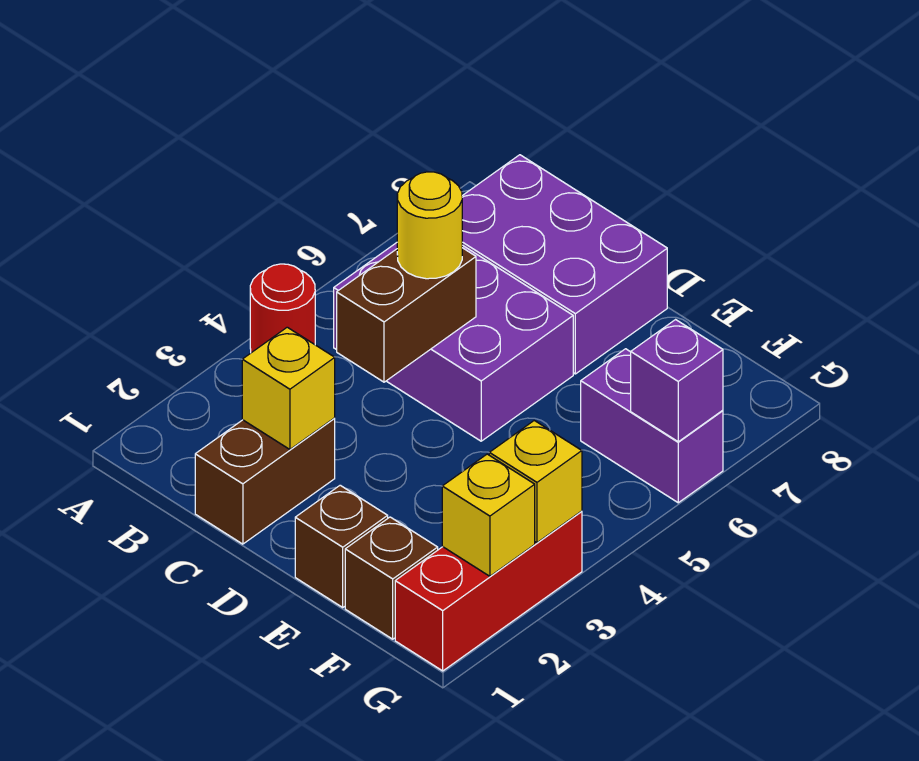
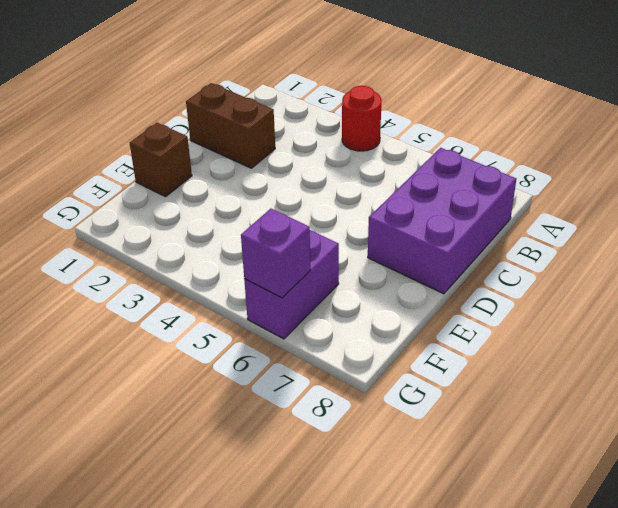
none -> purple brick B5:D6 level 1
none -> brown brick F1 level 1
none -> red brick G1:G3 level 1

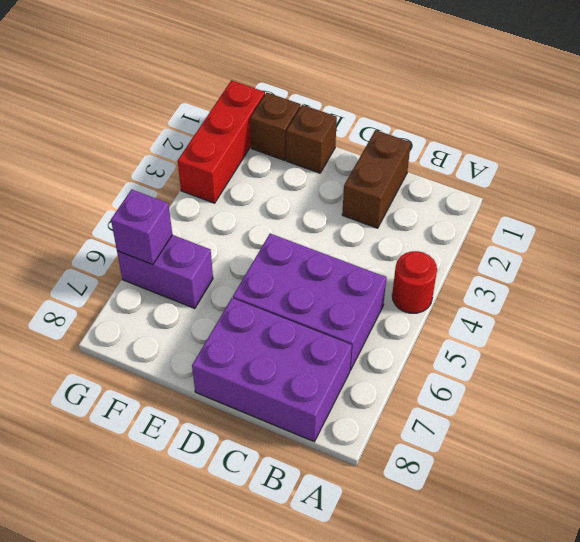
none -> yellow brick C2 level 2
none -> brown brick C4:C5 level 2
none -> yellow brick G2 level 2

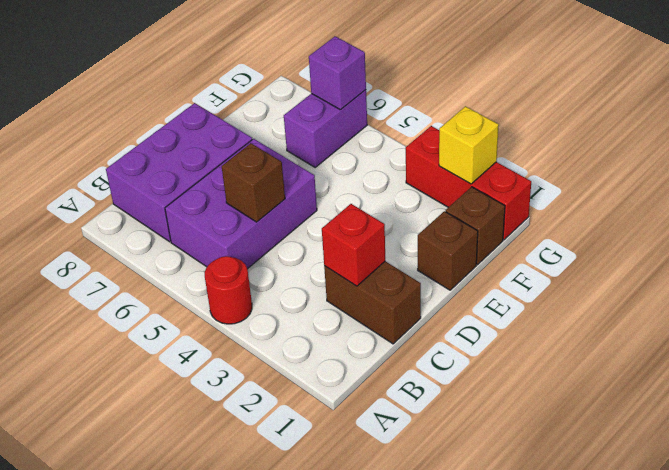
red brick C2 level 2 -> yellow brick C2 level 2
brown brick C5 level 2 -> brown brick C4:C5 level 2
none -> yellow brick G3 level 2
none -> yellow round brick C5 level 3

